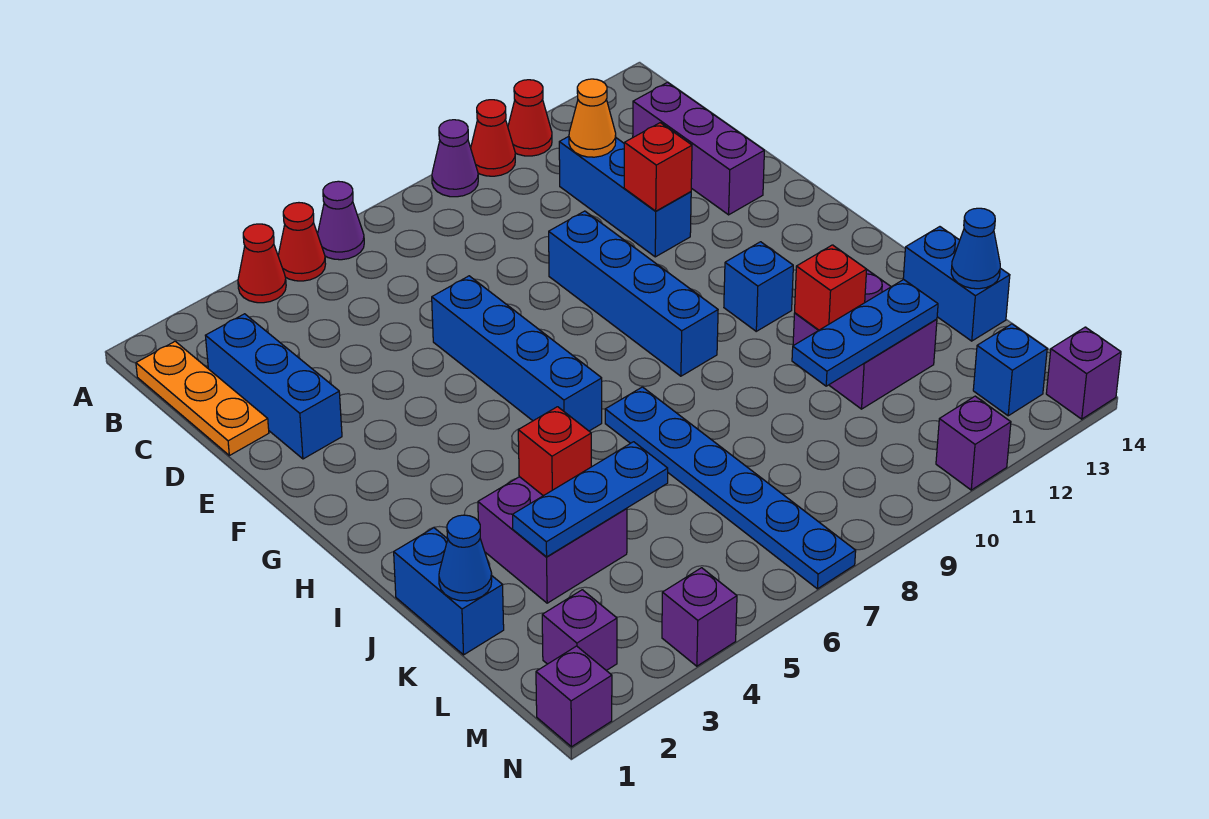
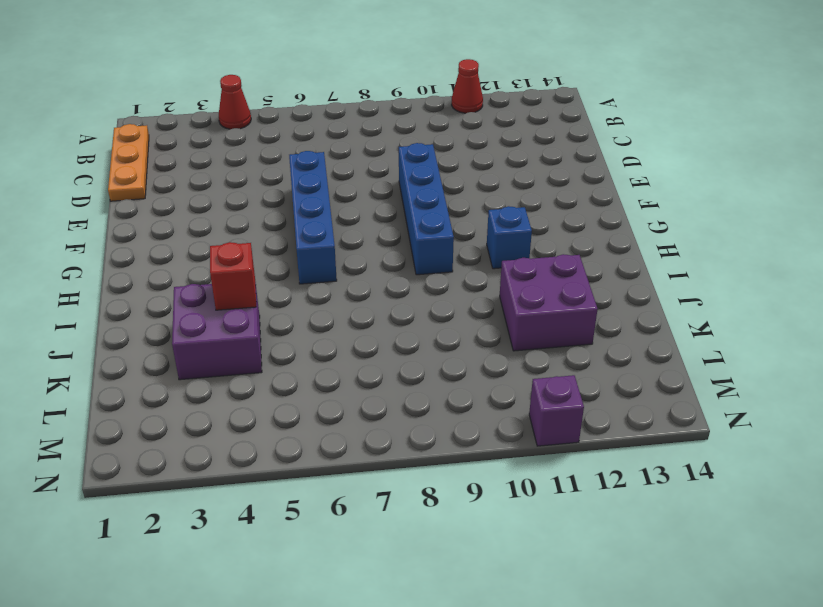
none -> red cone A5 level 1
none -> purple cone A6 level 1
none -> purple cone A9 level 1
none -> red cone A10 level 1

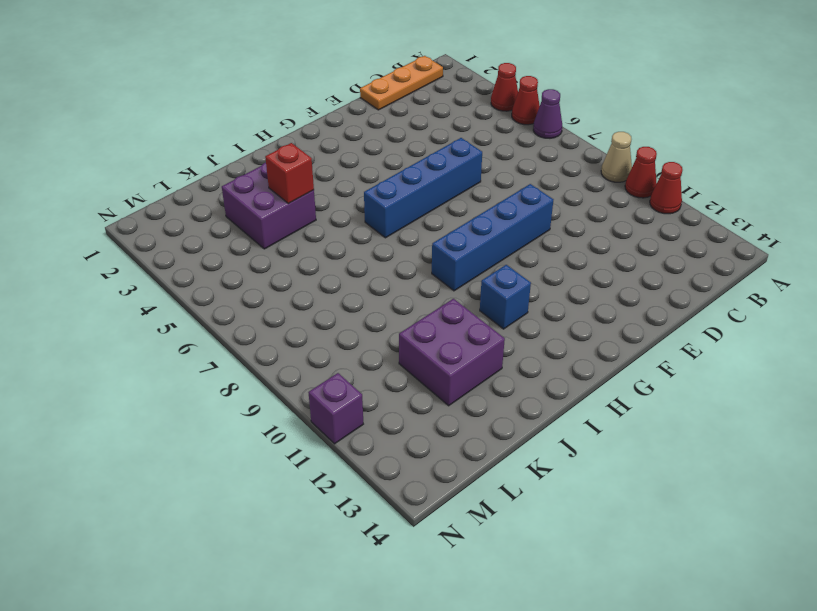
tan cone A9 level 1 -> purple cone A9 level 1
none -> blue brick C2:E2 level 1
none -> blue brick C11:E11 level 1
none -> purple brick C13:E13 level 1
none -> blue plate I7:N7 level 1

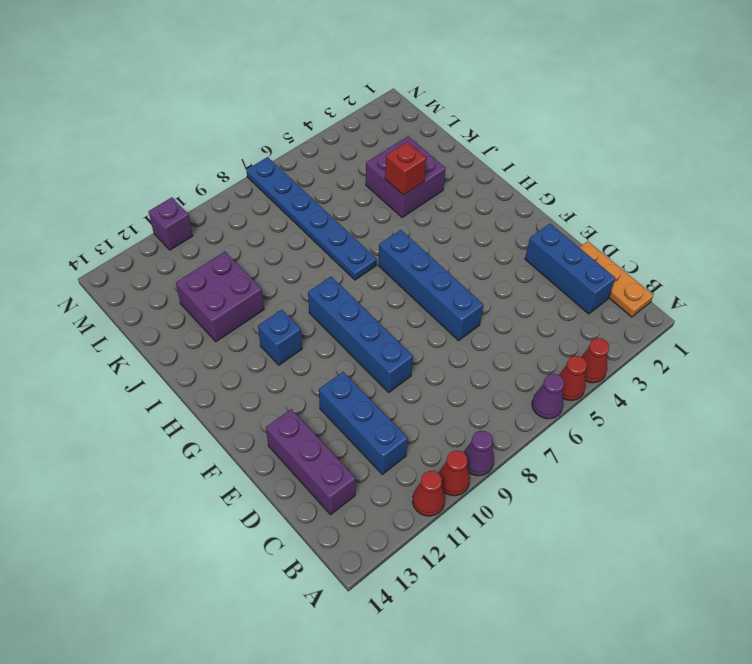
none -> blue brick J1:K1 level 1
none -> blue brick J14:K14 level 1
none -> purple brick M2 level 1
none -> blue brick M13 level 1

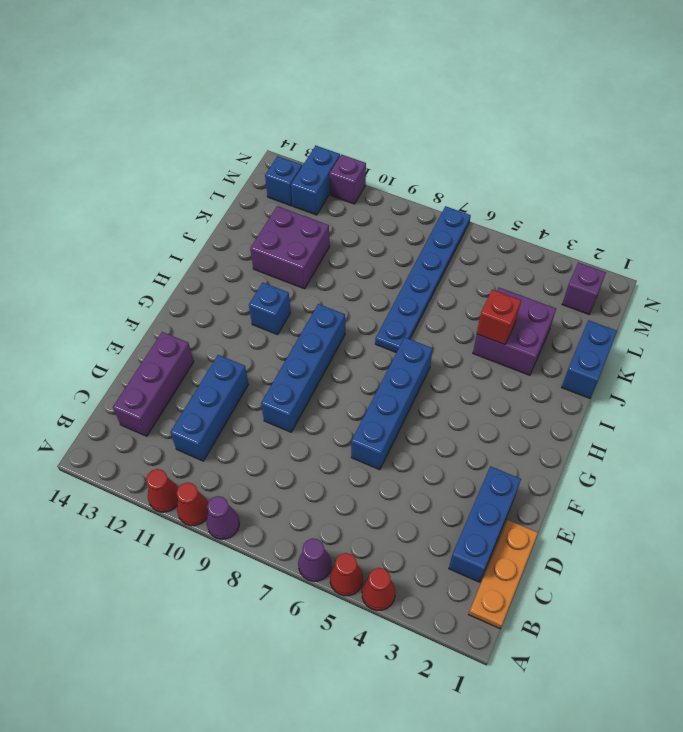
blue brick M12:N12 level 1 -> blue brick J14:K14 level 1
none -> purple brick N1 level 1
none -> purple brick N4 level 1
none -> purple brick N14 level 1
none -> orange cone C11 level 2

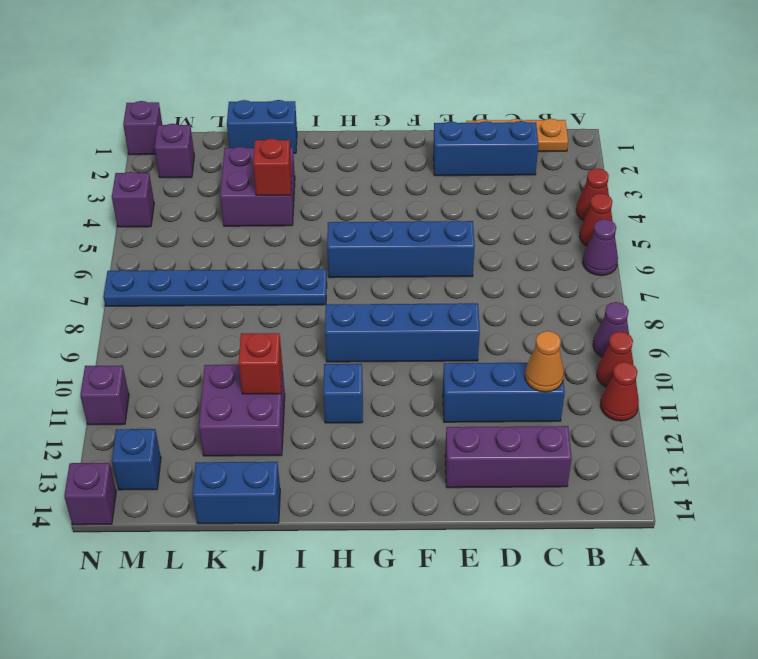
none -> red brick E11 level 2
none -> blue cone K1 level 2
none -> blue plate K3:K5 level 2
none -> blue plate K10:K12 level 2

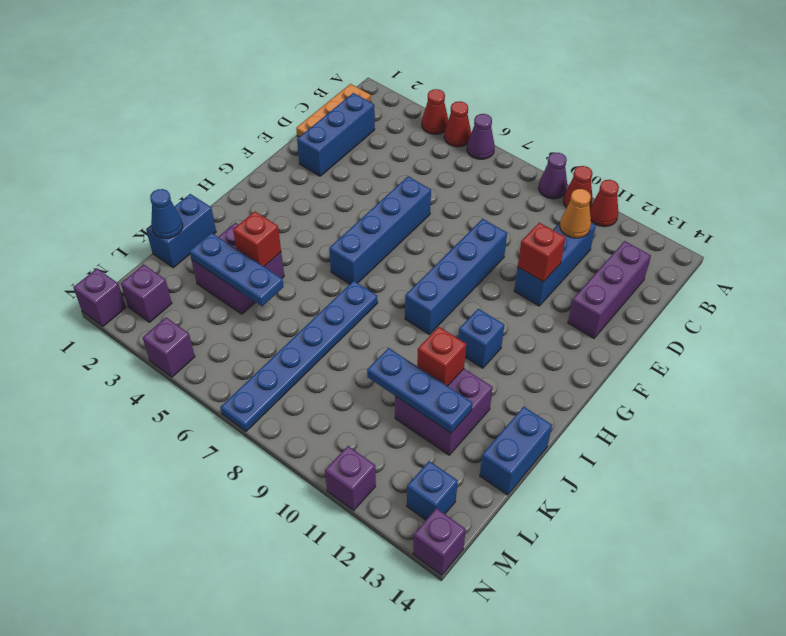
none -> blue cone K14 level 2

